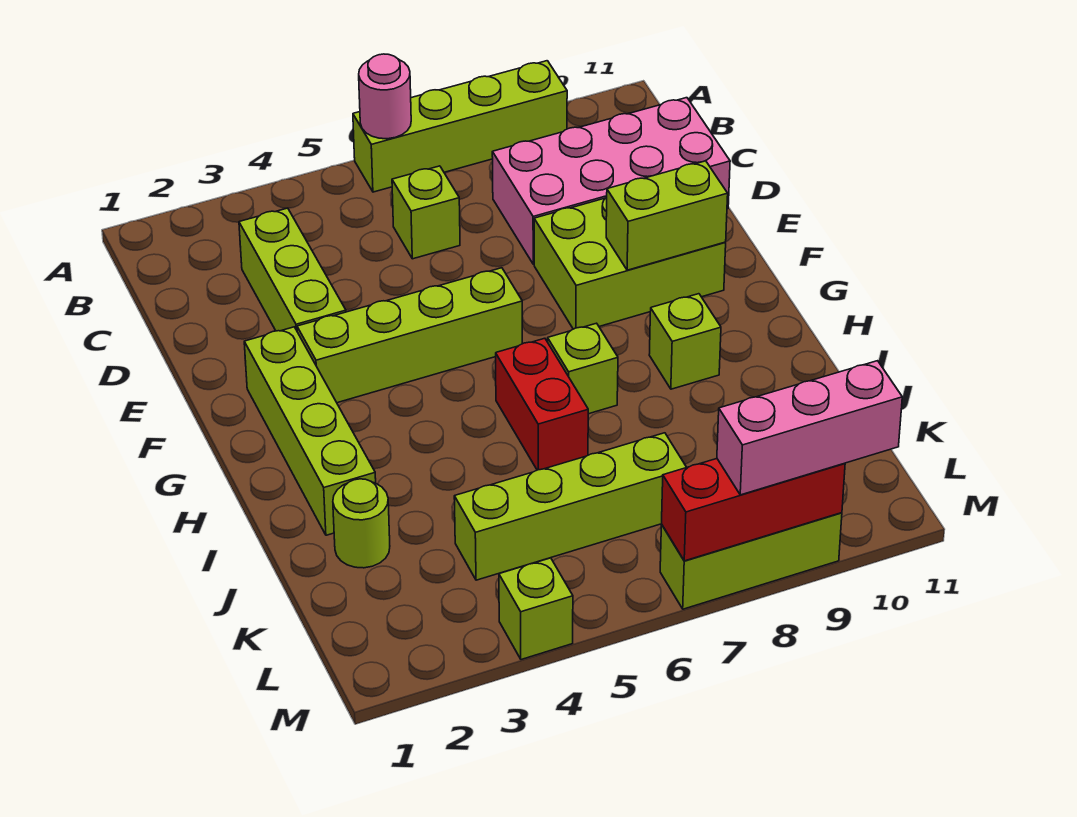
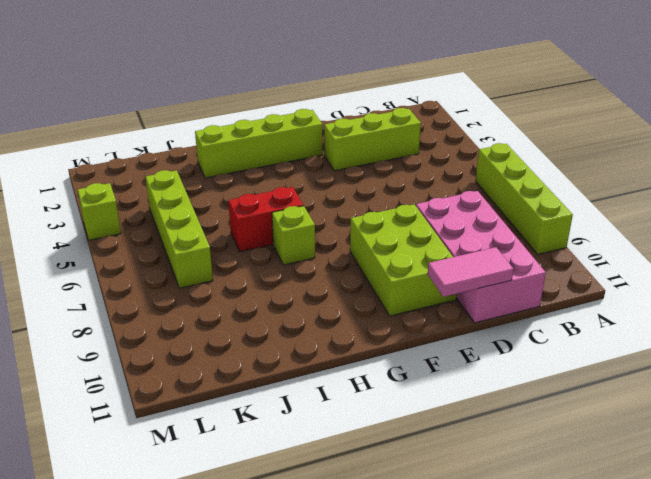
pink tile D11:E11 level 2 -> none
none -> lime brick C6 level 1
none -> lime brick F3:F6 level 1
none -> lime brick H9 level 1

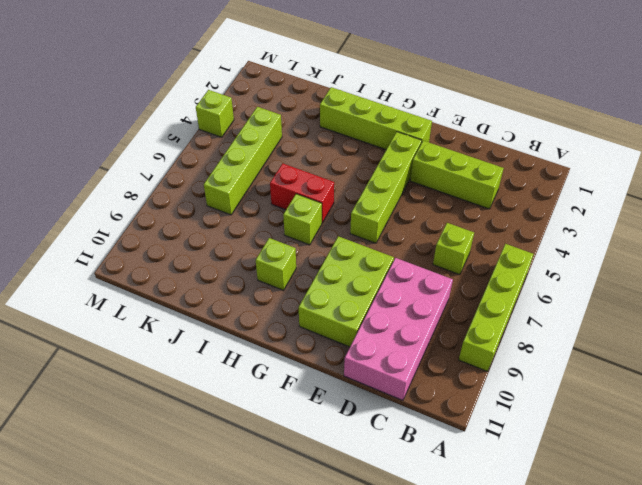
none -> lime round brick J2 level 1
none -> lime brick M7:M9 level 1
none -> pink round brick A6 level 2

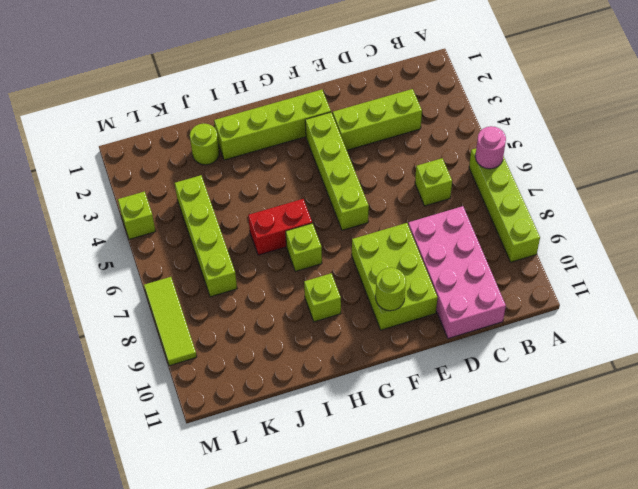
lime round brick F10 level 2 -> lime brick F9:F10 level 2
lime tile M7:M9 level 1 -> lime brick M7:M9 level 1
none -> red brick M7:M9 level 2
none -> pink brick M8:M10 level 3

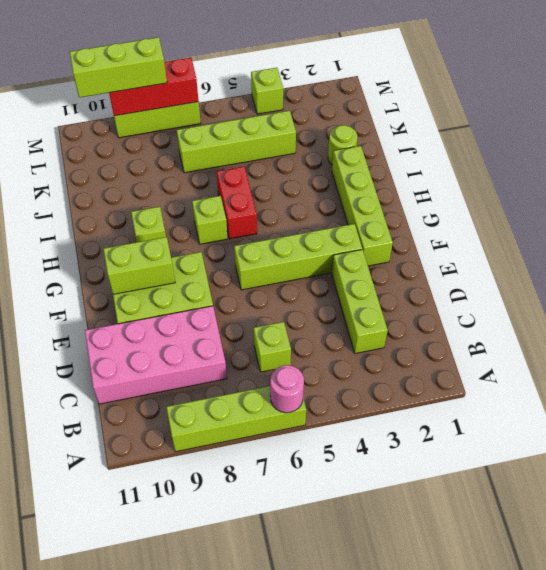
lime brick M8:M10 level 3 -> pink brick M8:M10 level 3

